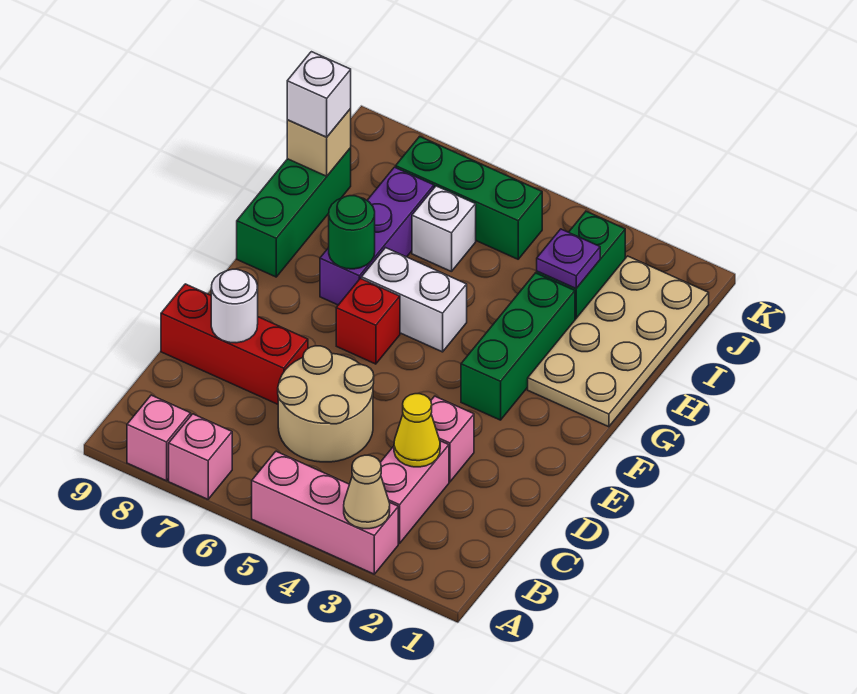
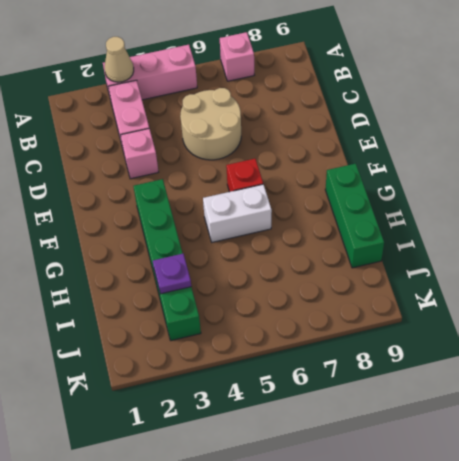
none -> pink brick A8 level 1
none -> red brick D7:D9 level 1
none -> tan plate G1:J2 level 1

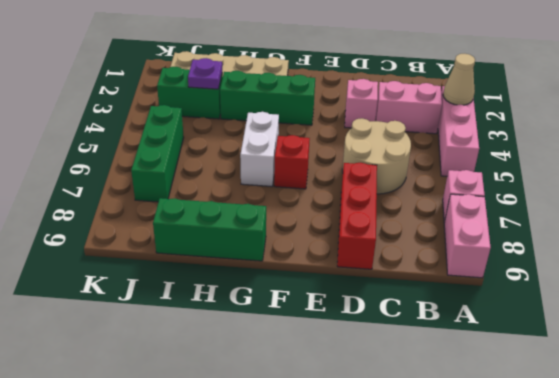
pink brick A8:A9 level 1 -> pink brick A8 level 1
none -> purple brick G7:I7 level 1
none -> white brick I6 level 1
none -> yellow cone C3 level 2

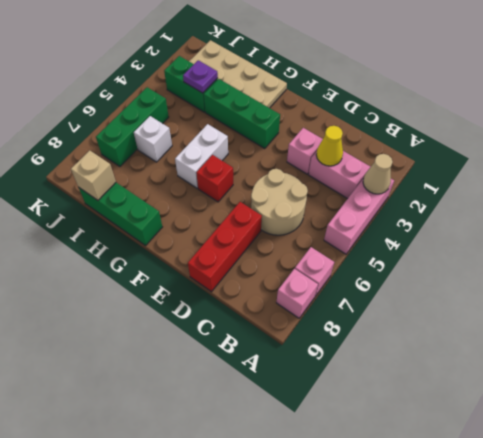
none -> purple brick G7:I7 level 1
none -> white round brick D8 level 2
none -> green round brick G7 level 2

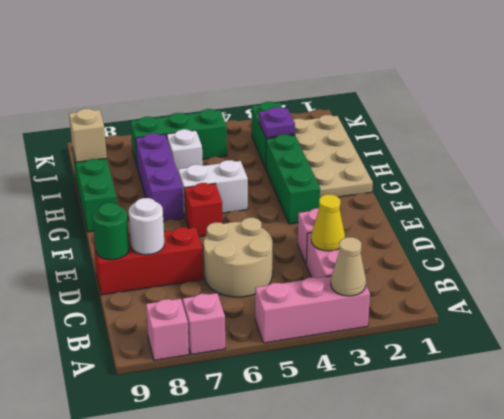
green round brick D9 level 2 -> green round brick G7 level 2
none -> white brick I9 level 3

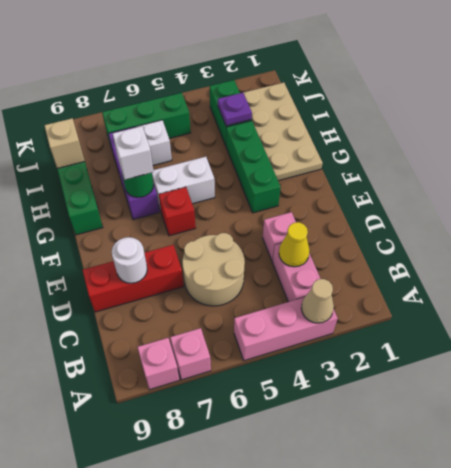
white brick G7 level 3 -> white brick I9 level 3

